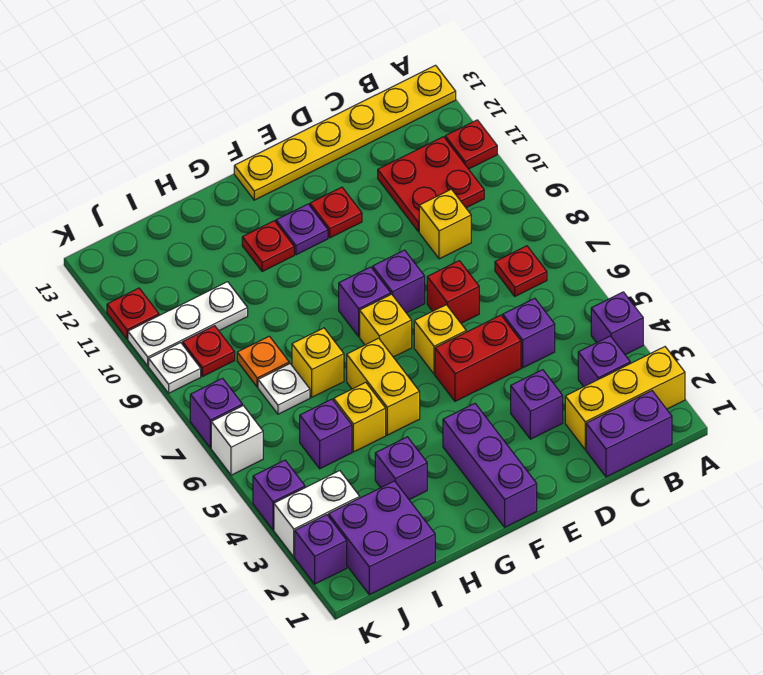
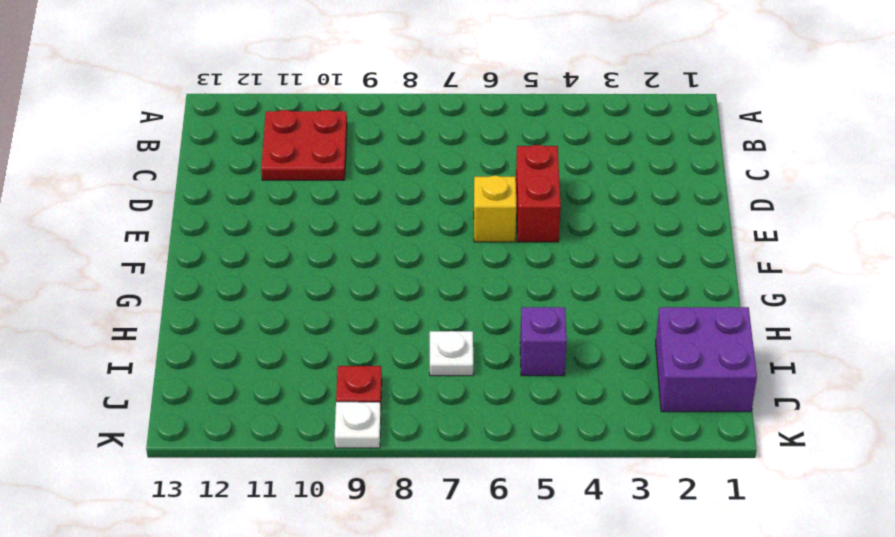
none -> yellow brick A2:C2 level 1
none -> purple brick A4 level 1
none -> red plate A11 level 1
none -> yellow plate A13:F13 level 1

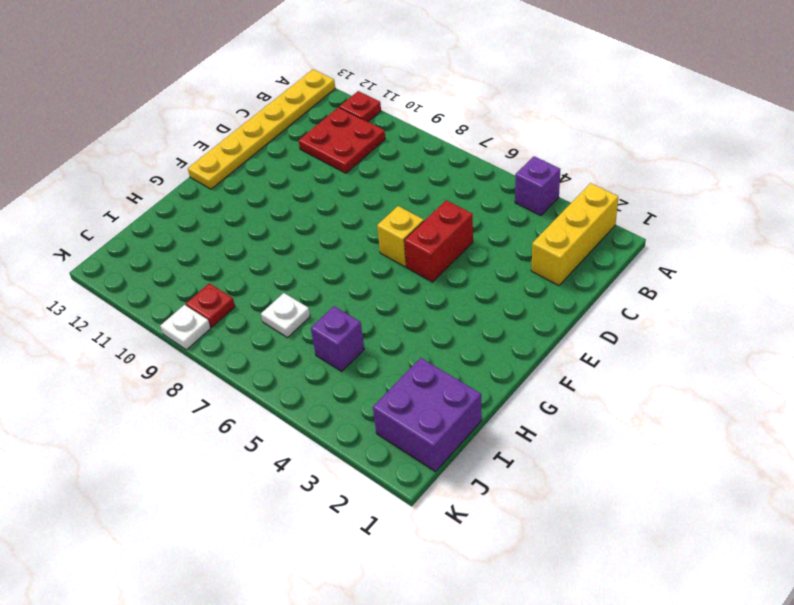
none -> purple brick B1:C1 level 1
none -> purple brick B3 level 1
none -> red plate B7 level 1
none -> purple brick C5 level 1

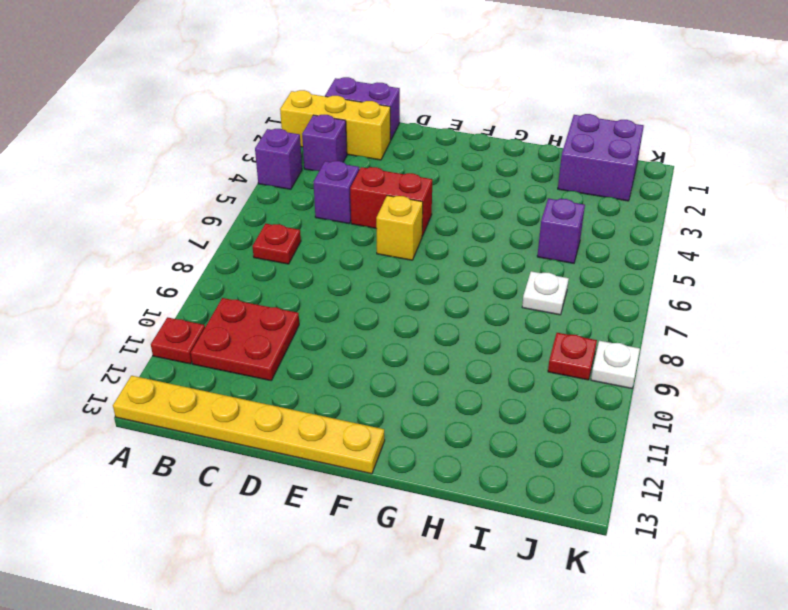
none -> yellow brick C9 level 1
none -> purple brick D3 level 1
none -> red brick D7 level 1
none -> purple brick E8 level 1

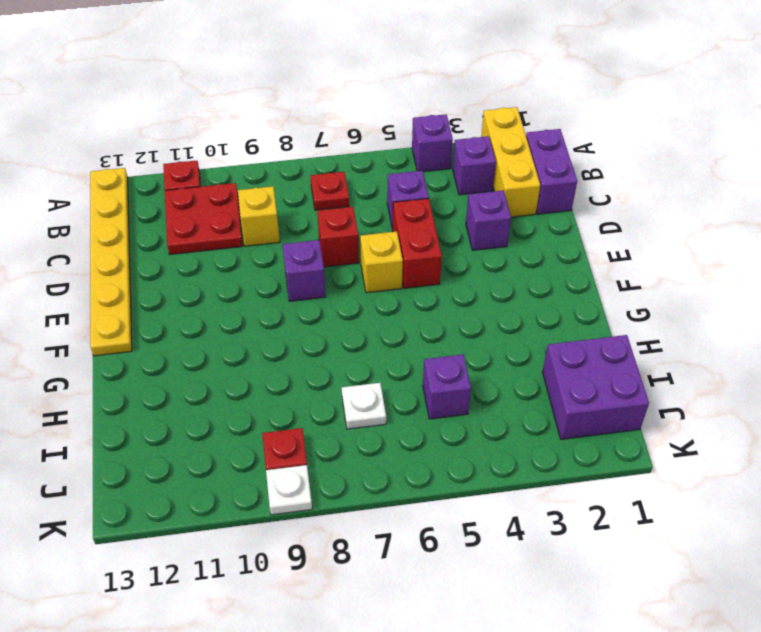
none -> red plate E11 level 1
none -> purple brick F1:F3 level 1
none -> yellow brick F7 level 1
none -> purple brick F8 level 1

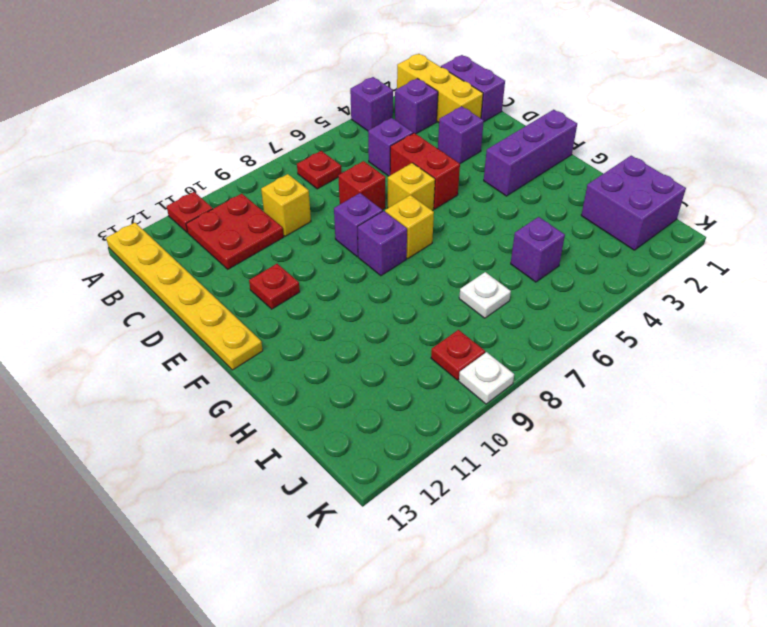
none -> purple plate F11 level 1
none -> yellow brick G5:G6 level 1
none -> red plate G11 level 1
none -> purple brick H3 level 1

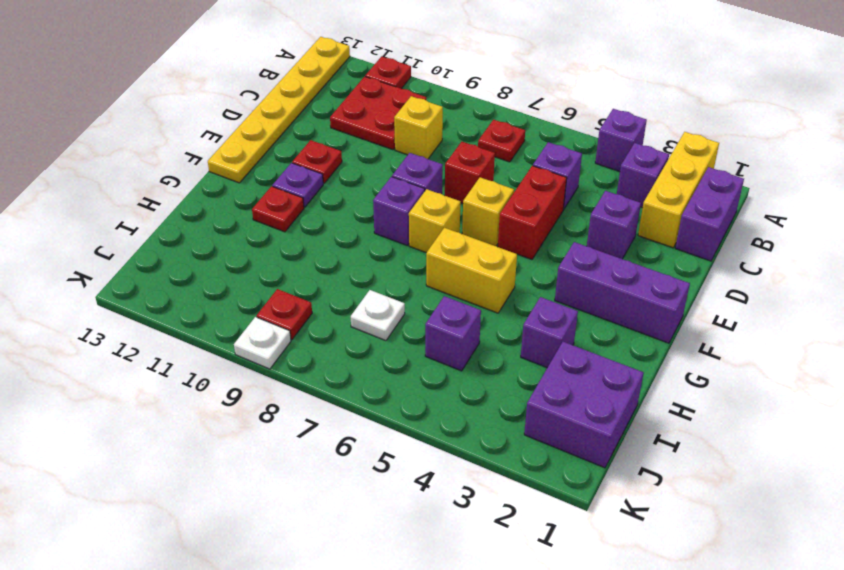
none -> yellow brick H5 level 1
none -> yellow brick H7 level 1
none -> orange plate I8 level 1
none -> white plate I10:K10 level 1

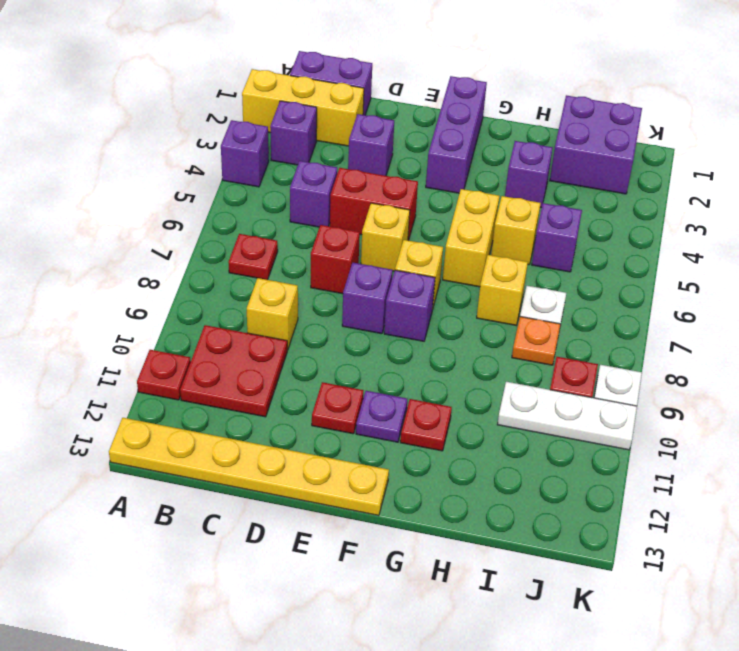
none -> white brick J3:K3 level 1
none -> purple brick K2 level 1
none -> purple brick K4 level 1
none -> white brick K6 level 1

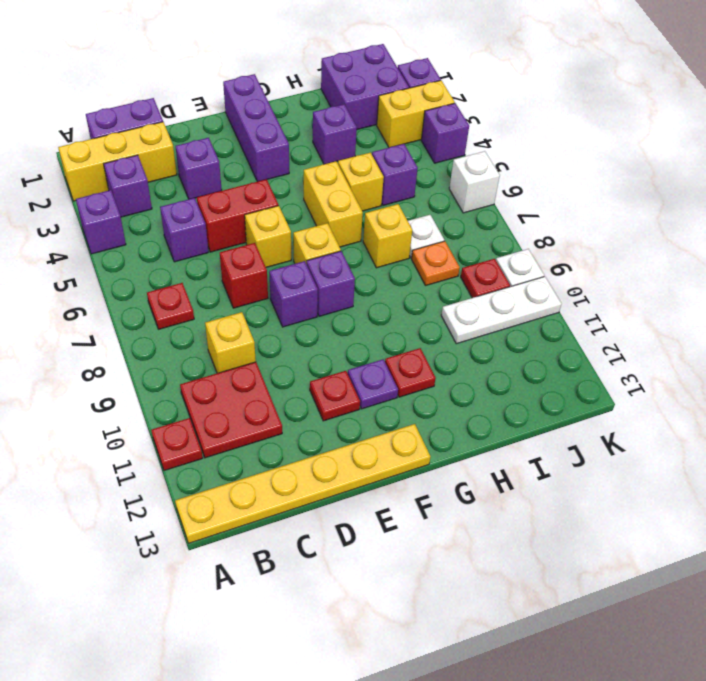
yellow brick J3:K3 level 1 -> white brick J3:K3 level 1
none -> purple brick K7 level 1
none -> red plate K11 level 1

